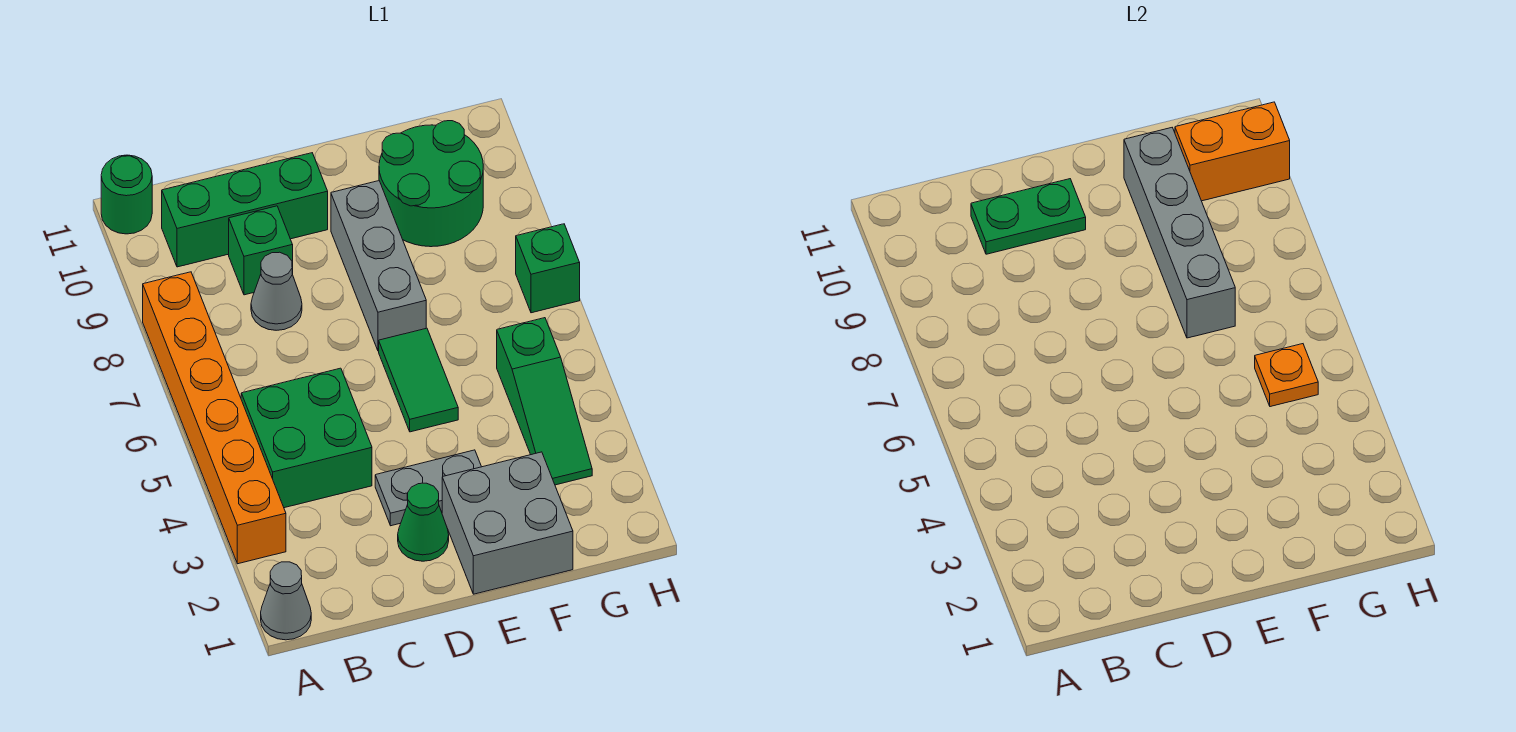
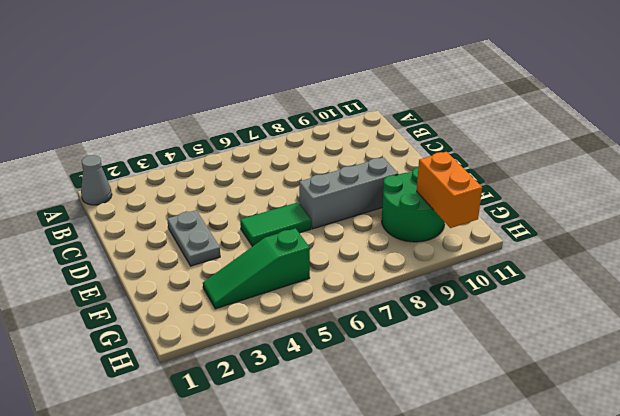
none -> orange brick A3:A8 level 1
none -> green round brick A11 level 1
none -> green brick B4:C5 level 1

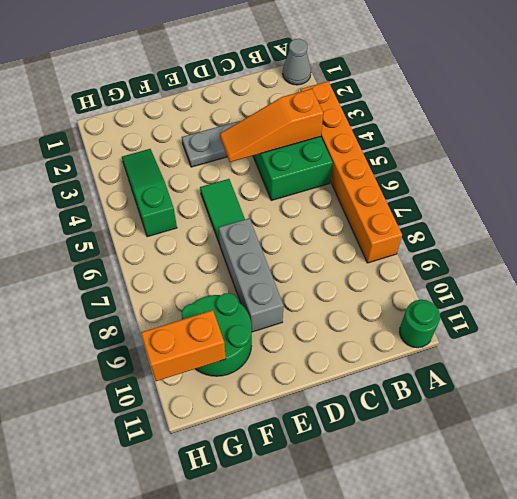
orange slope B4:D4 level 2 top B -> none
none -> green brick B10:D10 level 1
none -> grey cone C8 level 1
none -> green brick C9 level 1

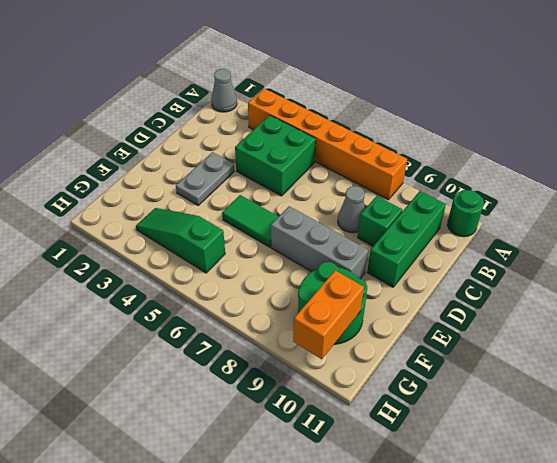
none -> green cone D2 level 1
none -> grey brick E1:F2 level 1
none -> green brick H7 level 1

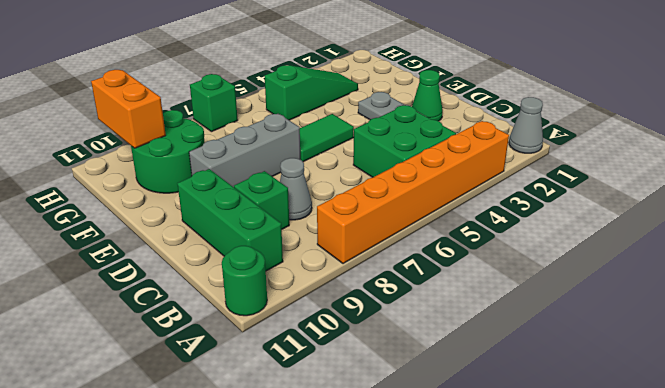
none -> grey brick E1:F2 level 1
none -> green plate C10:D10 level 2
none -> grey brick F7:F10 level 2

